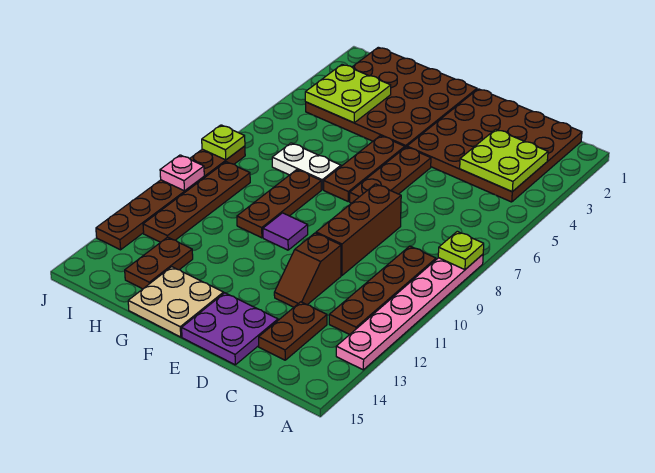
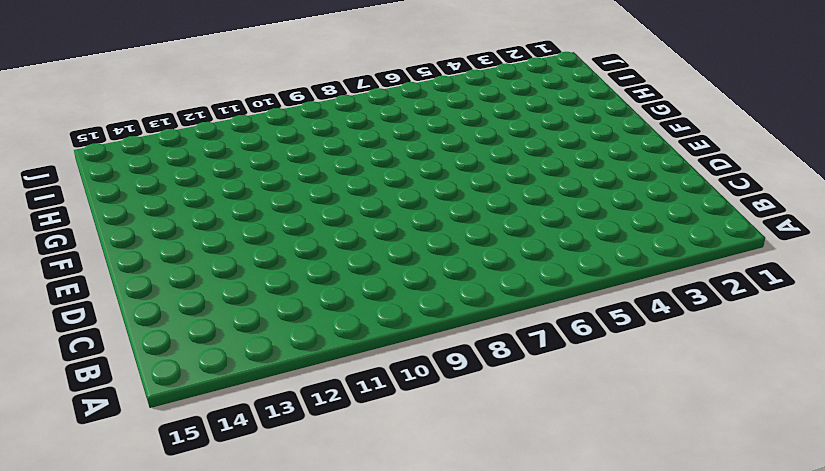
none -> pink plate A8:A13 level 1
none -> brown plate B1:E4 level 1
none -> brown plate B9:B12 level 1

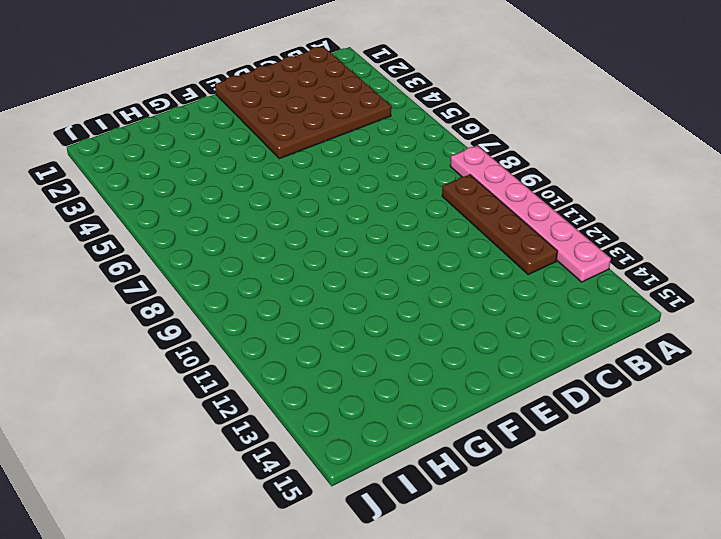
none -> brown plate C13:C14 level 1
none -> brown brick D8:D10 level 1
none -> brown slope D11:D12 level 1 top 11

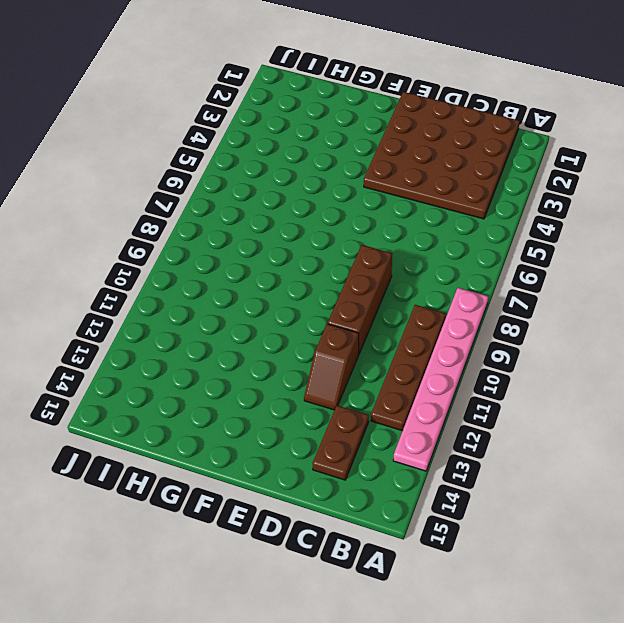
none -> purple plate D14:E15 level 1
none -> brown plate E5:E7 level 1
none -> brown plate F1:I4 level 1

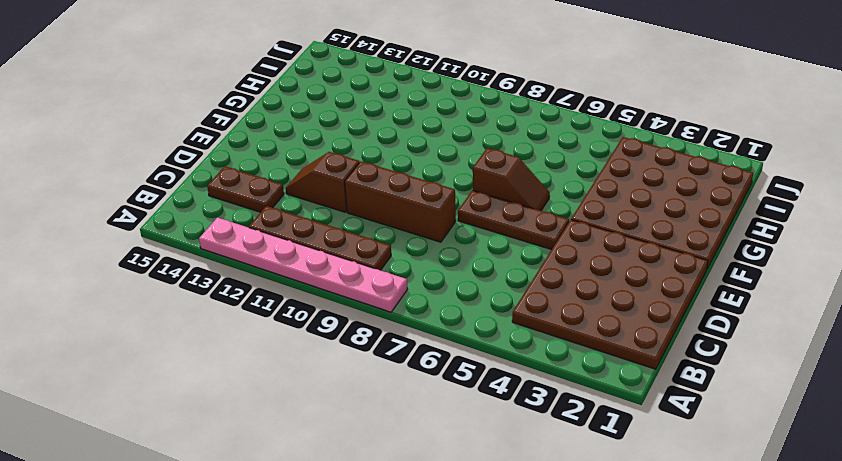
brown slope F6:F7 level 1 top 7 -> brown plate F5:F7 level 1
none -> purple plate D14:E15 level 1
none -> purple tile F10 level 1
none -> tan plate F14:G15 level 1

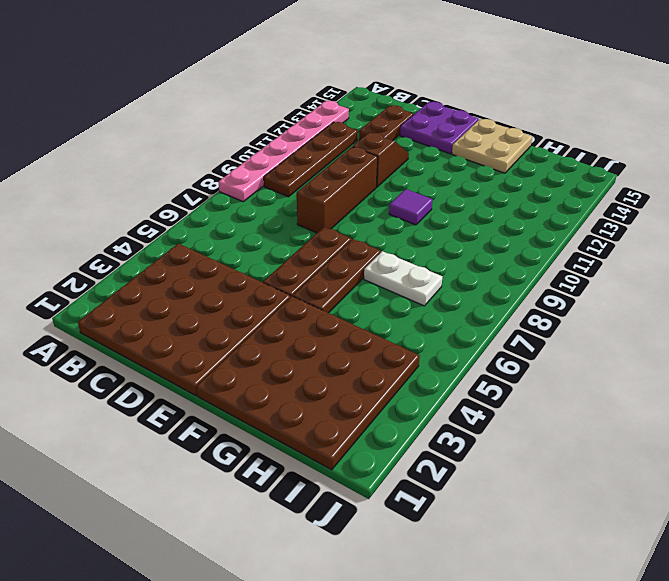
none -> brown plate G8:G10 level 1
none -> brown plate H13:H14 level 1
none -> brown plate I9:I12 level 1

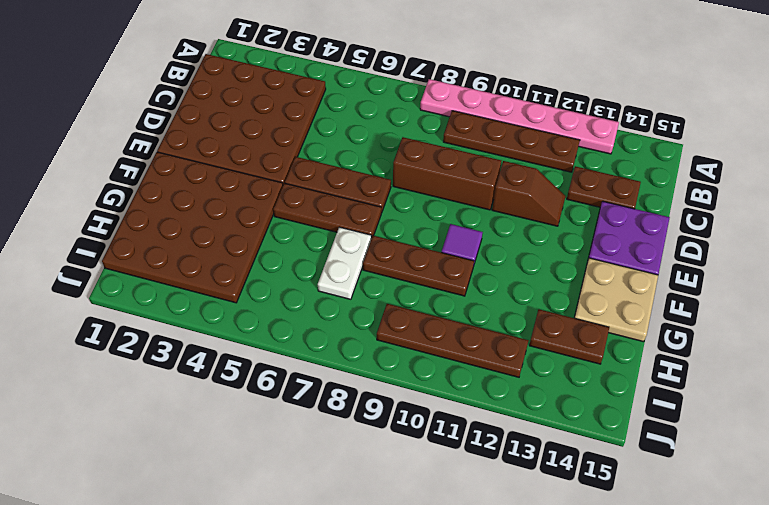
none -> brown plate J8:J13 level 1
none -> lime plate A8 level 2
none -> lime plate B3:C4 level 2

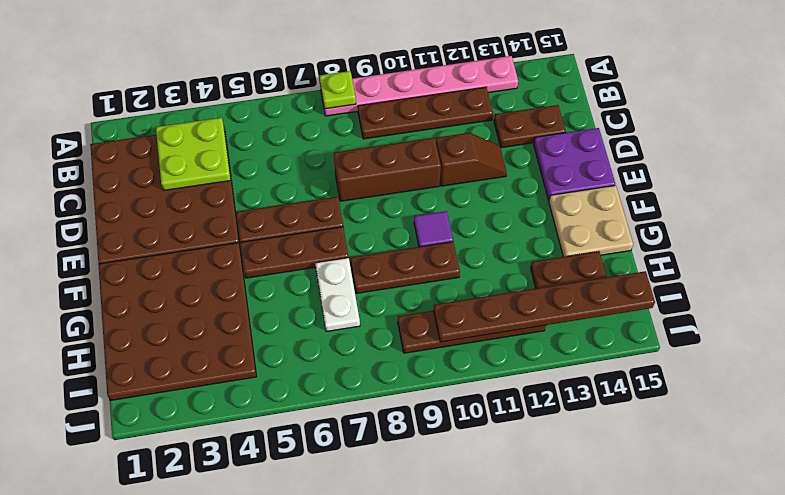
brown plate I10:I15 level 2 -> brown plate J8:J13 level 1
none -> lime plate H3:I4 level 2
none -> lime plate J8 level 2
none -> pink plate J10 level 2

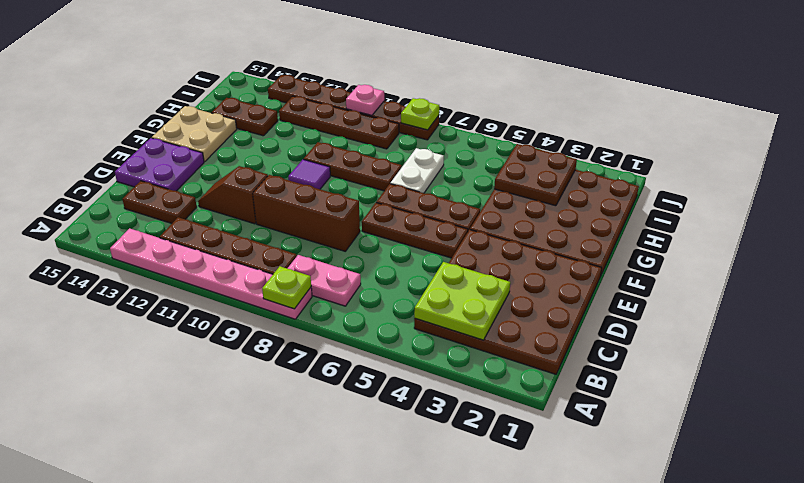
pink plate B7:B8 level 1 -> none
brown plate H3:I4 level 2 -> lime plate H3:I4 level 2

